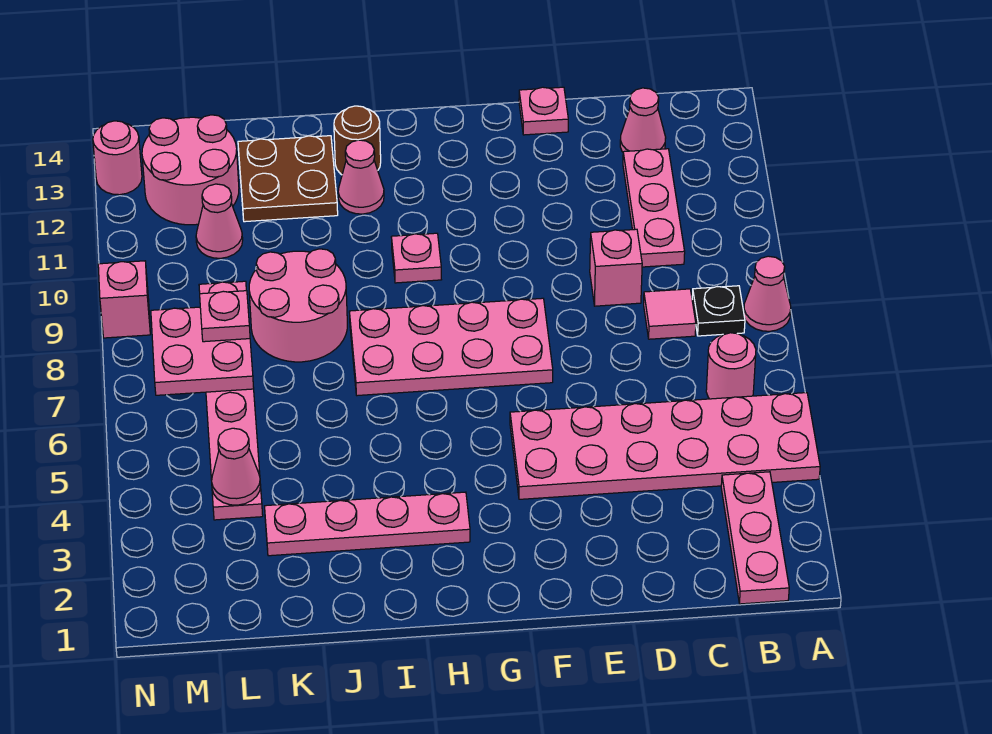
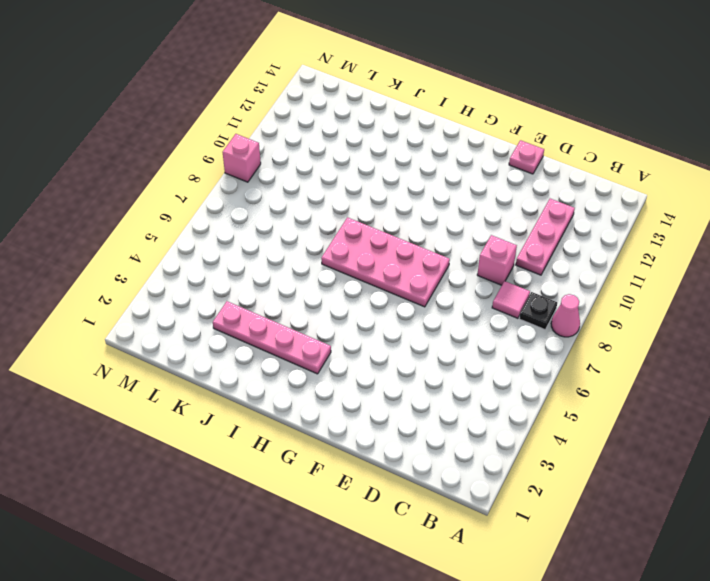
none -> pink plate A4:F5 level 1
none -> pink plate B1:B3 level 1
none -> pink round brick B6 level 1

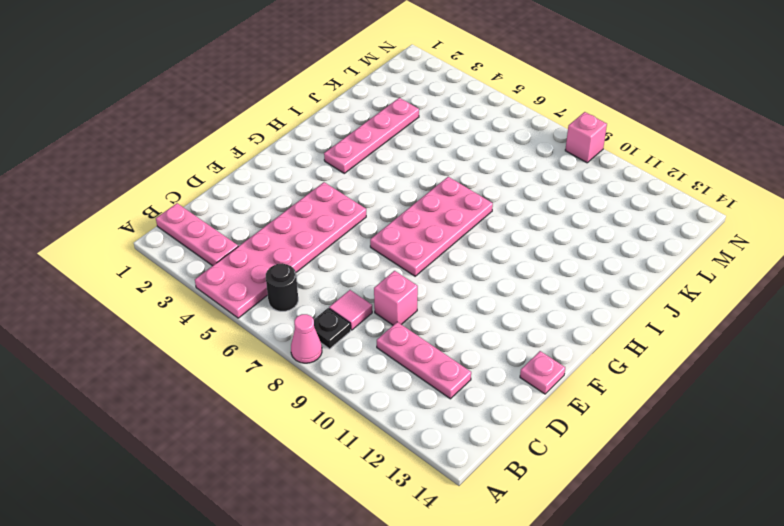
black round brick B6 level 1 -> pink round brick B6 level 1
none -> pink cone C13 level 1
none -> pink plate H10 level 1
none -> pink cone I12 level 1

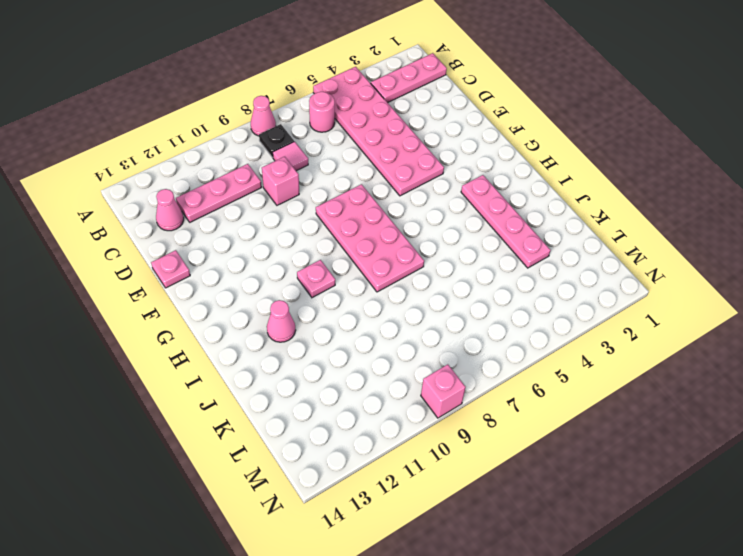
none -> brown round brick I13 level 1
none -> pink round brick J8:K9 level 1
none -> brown plate J12:K13 level 1

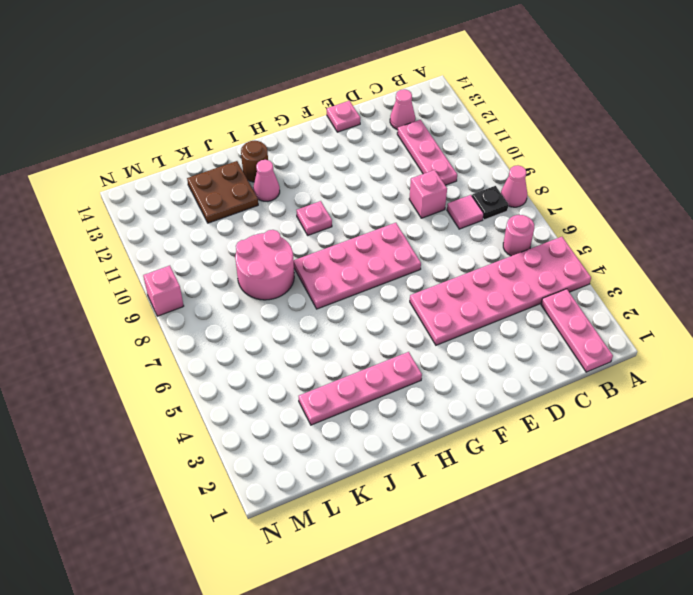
none -> pink plate L4:L9 level 1
none -> pink cone L11 level 1
none -> pink round brick L12:M13 level 1

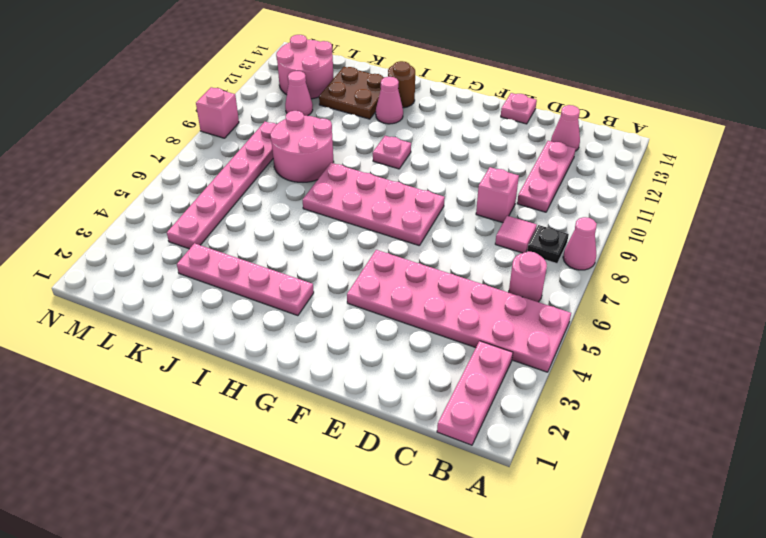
none -> pink round brick N13 level 1
none -> pink cone L4 level 2
none -> pink plate L7:M8 level 2

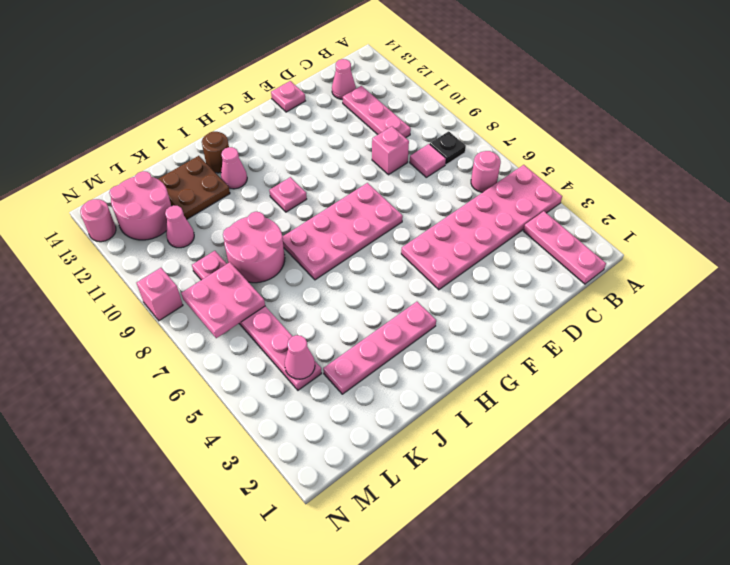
none -> pink cone A8 level 1
none -> pink plate L8 level 3

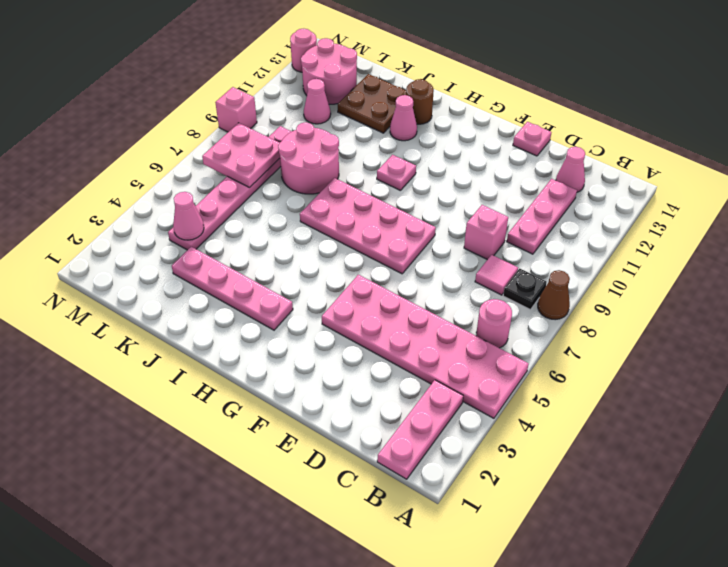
brown cone A8 level 1 -> pink cone A8 level 1
none -> pink plate L8 level 3

